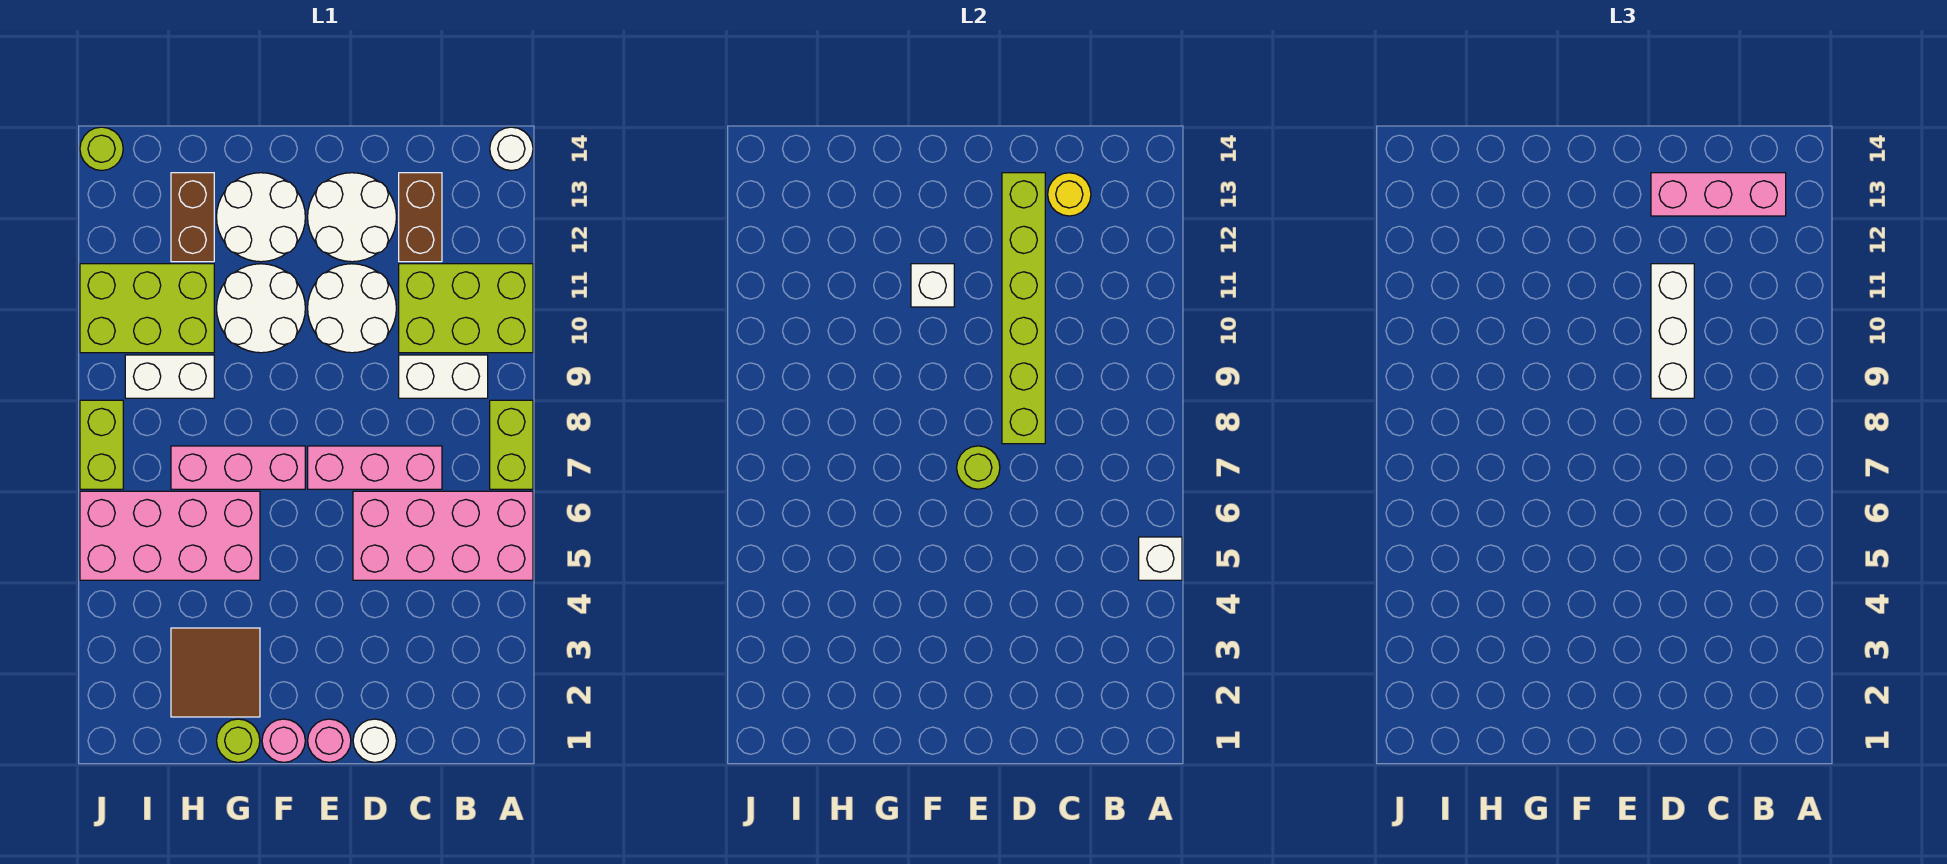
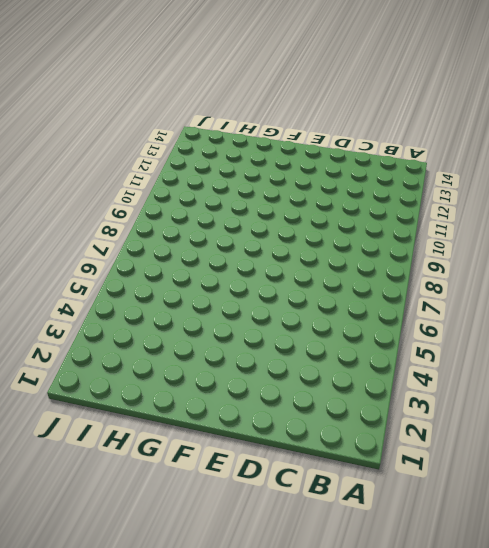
none -> pink brick A5:D6 level 1
none -> lime brick A7:A8 level 1
none -> lime brick A10:C11 level 1
none -> white round brick A14 level 1

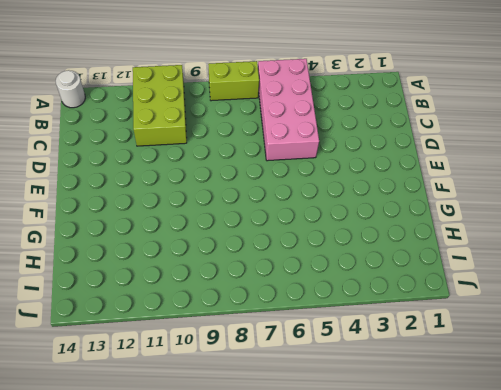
none -> white brick B9:C9 level 1
none -> pink brick C7:E7 level 1
none -> brown brick C12:C13 level 1
none -> white round brick D1 level 1

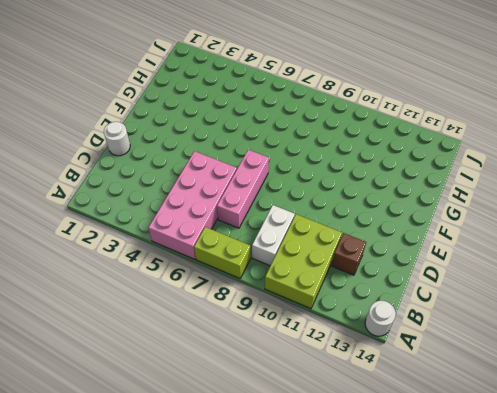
brown brick C12 level 1 -> brown brick C12:C13 level 1
none -> white round brick D10:E11 level 1
none -> white round brick D12:E13 level 1
none -> pink round brick E1 level 1
none -> pink round brick F1 level 1

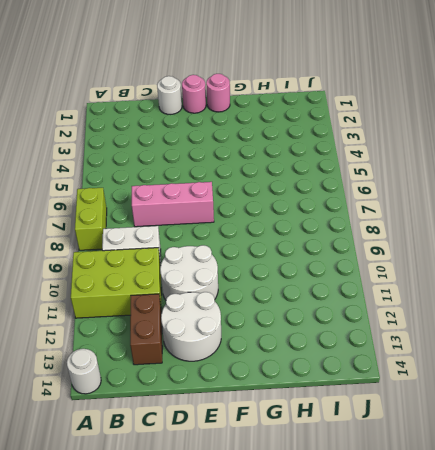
none -> pink brick A5:D6 level 1
none -> pink brick F7:H7 level 1
none -> white round brick F10:G11 level 1
none -> white round brick F12:G13 level 1

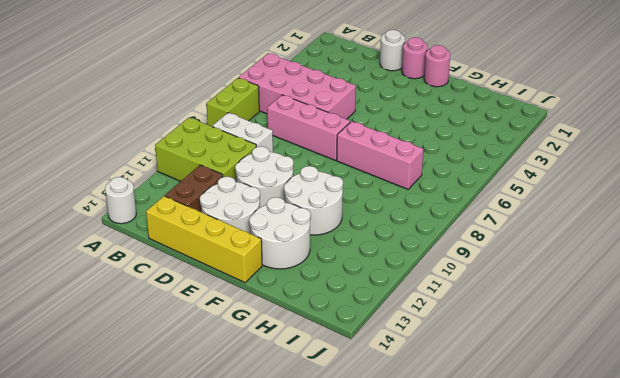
yellow brick C14:F14 level 1 -> none
none -> lime round brick G1 level 1
none -> brown tile G2:H3 level 1
none -> pink brick G5:J6 level 1
none -> white brick H9:I9 level 1

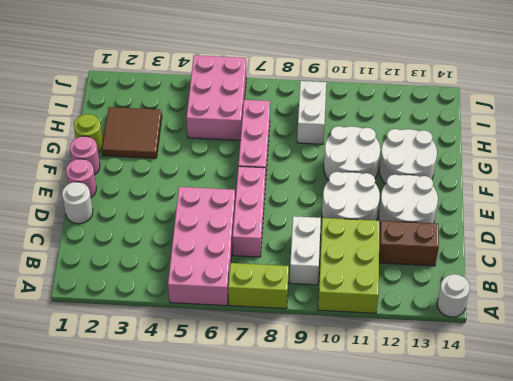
pink brick H5:J6 level 1 -> pink brick G5:J6 level 1
none -> lime brick H10:J11 level 1
none -> brown brick H12:H13 level 1
none -> lime brick J7:J8 level 1
none -> lime round brick J14 level 1

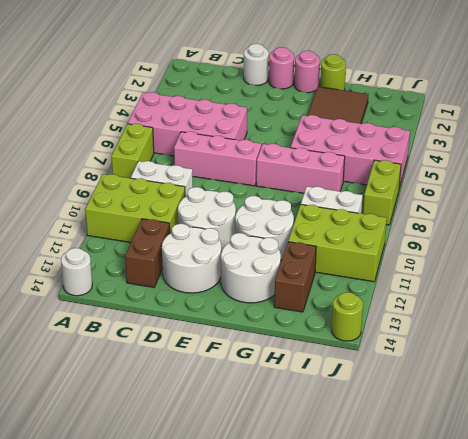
none -> white brick A5 level 2
none -> yellow round brick C13 level 2
none -> lime brick D8:D13 level 2
none -> lime round brick E7 level 2

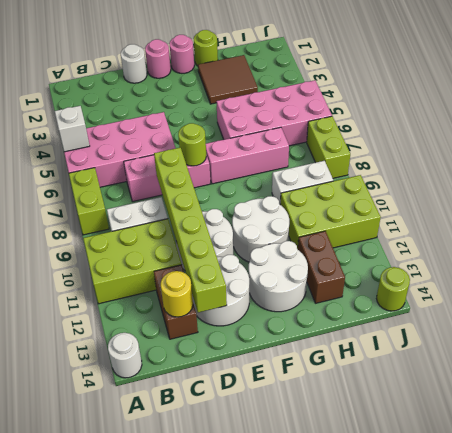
none -> white brick F11 level 2
none -> pink brick B13:D13 level 3
none -> white brick D9:D11 level 3

